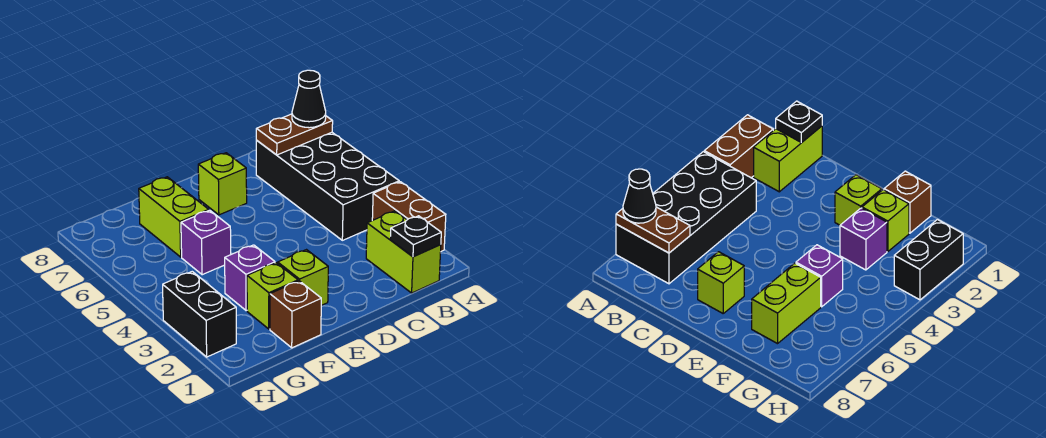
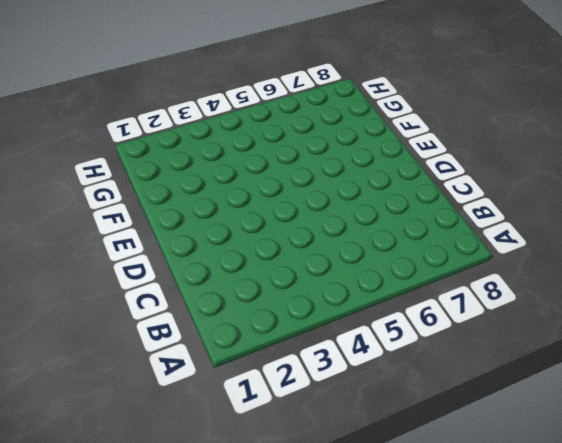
none -> brown brick A2:A3 level 1
none -> black brick A4:B7 level 1
none -> lime brick B1:B2 level 1

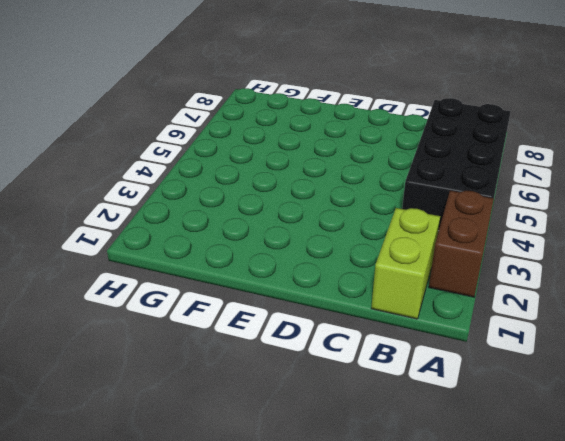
none -> lime brick D7 level 1
none -> lime brick E2 level 1
none -> brown brick F1 level 1

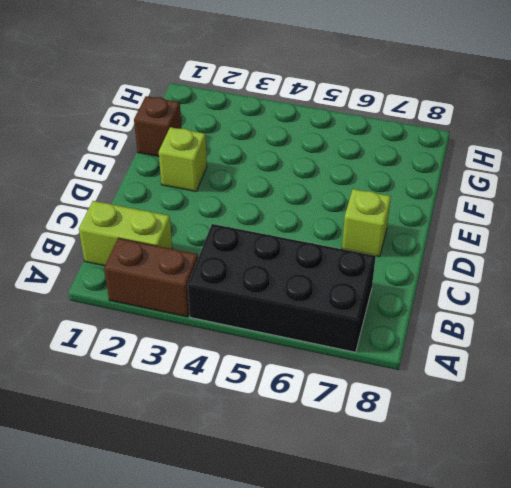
none -> lime brick F2 level 1
none -> purple brick F3 level 1
none -> purple brick F5 level 1

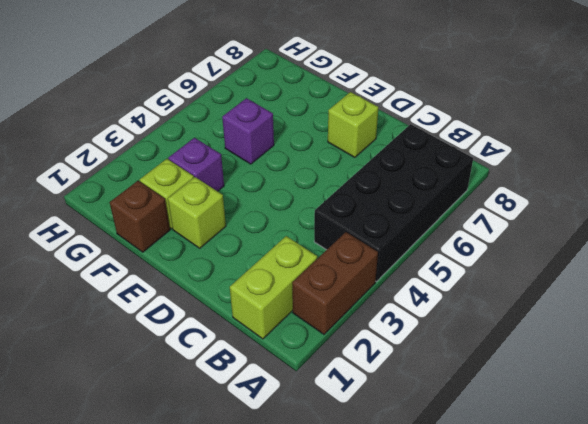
none -> lime brick F6:F7 level 1
none -> black brick H2:H3 level 1
none -> brown plate A7:B7 level 2

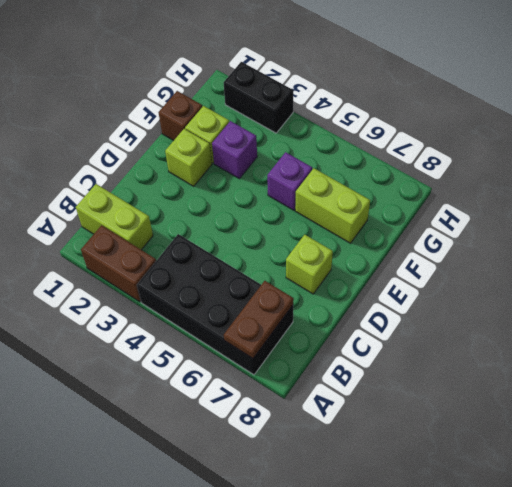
none -> black plate B1 level 2
none -> black cone A7 level 3

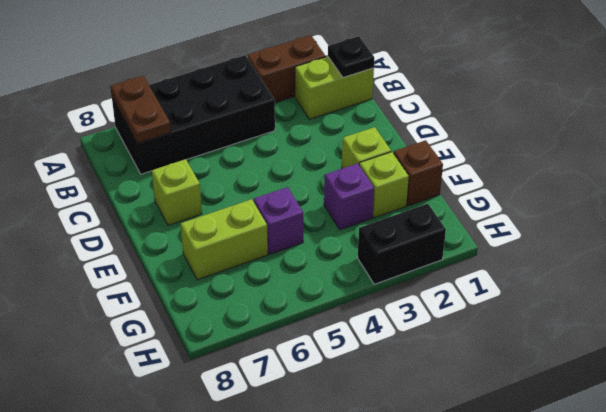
none -> black cone A7 level 3

